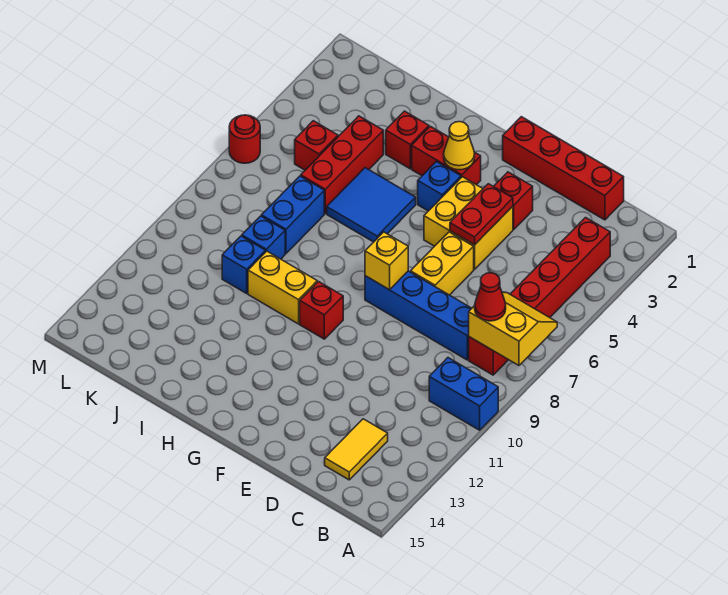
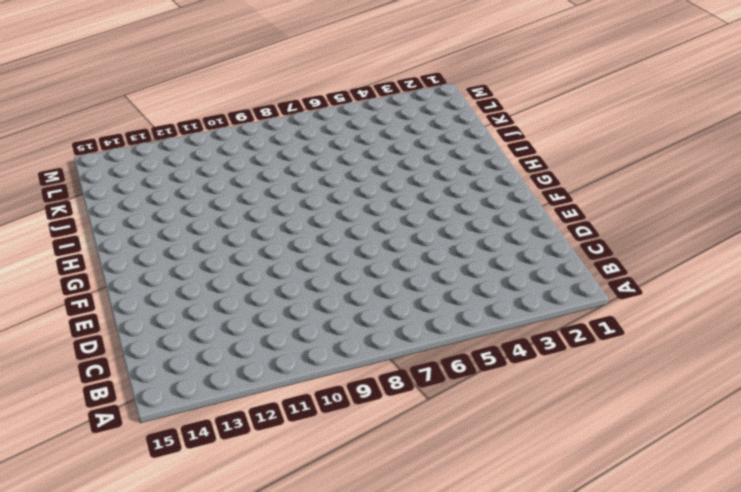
none -> blue brick A10:B10 level 1
none -> red brick B3:B8 level 1
none -> red brick C1:F1 level 1

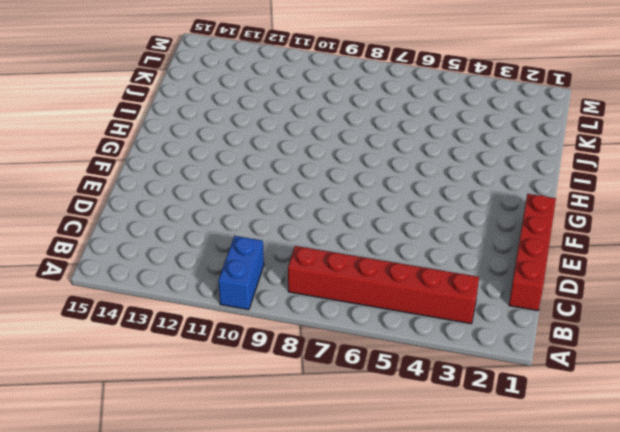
none -> blue brick C8:F8 level 1
none -> yellow tile C13:C14 level 1
none -> red brick E3 level 1

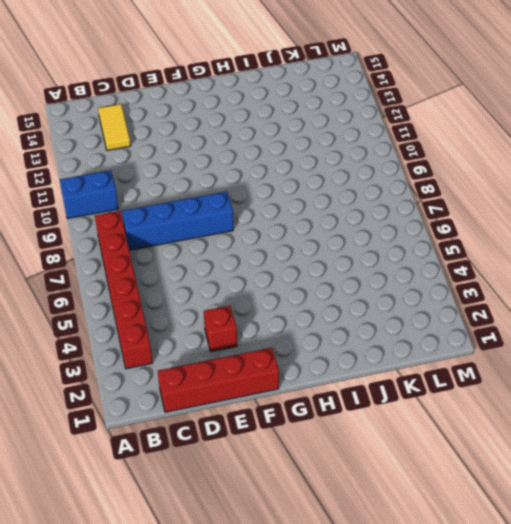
none -> yellow brick E4:F5 level 1
none -> yellow brick E6:E7 level 1
none -> red brick G3:H3 level 1

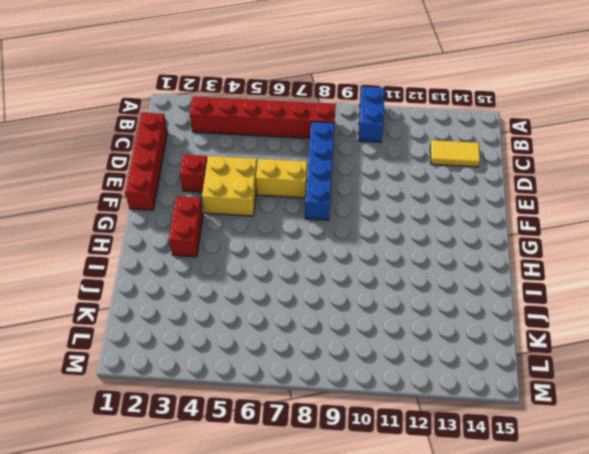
none -> blue brick G4 level 1
none -> red brick G10 level 1
none -> blue tile H5:I6 level 1

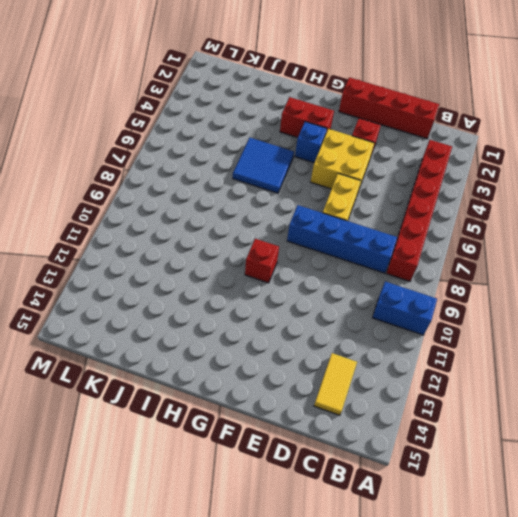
none -> yellow brick H10:I10 level 1
none -> red brick I3 level 1
none -> red brick J4:J6 level 1

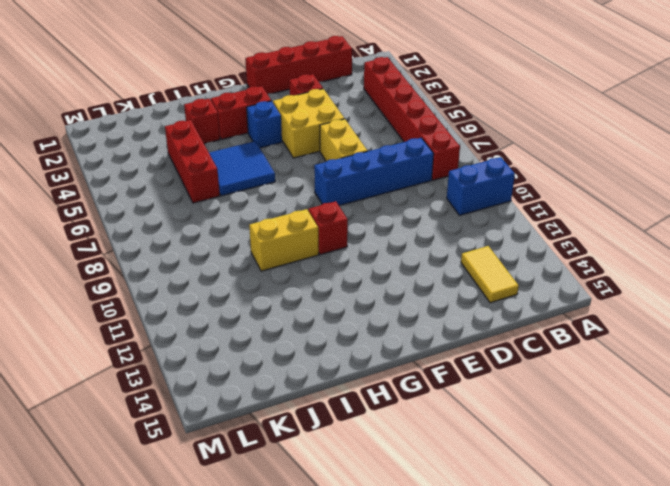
none -> blue brick J7:J8 level 1
none -> blue brick J9 level 1
none -> blue brick J10 level 1

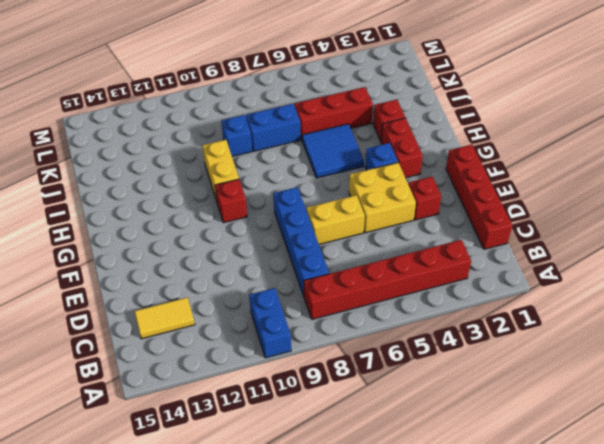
none -> blue brick J10 level 1
none -> red brick K5 level 1
none -> red round brick M6 level 1

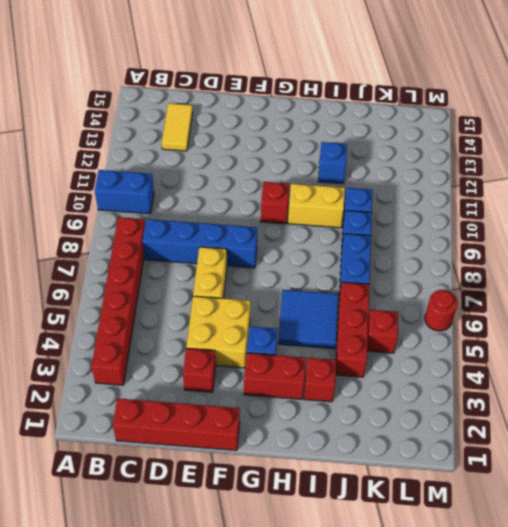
blue brick I12 level 1 -> none
none -> yellow slope A7:B8 level 2 top 8
none -> red plate E4:E5 level 2
none -> yellow brick F8 level 2

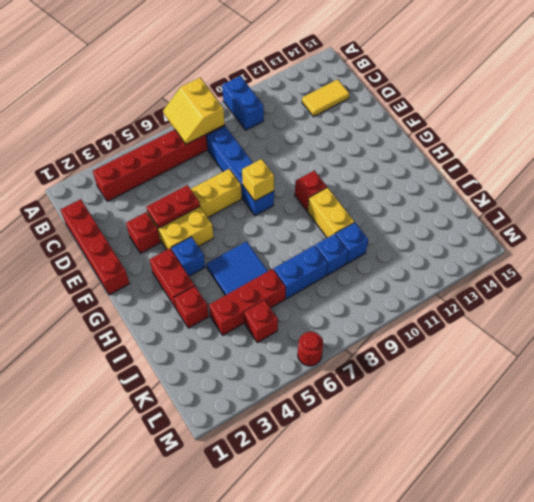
none -> yellow cone G3 level 2
none -> red cone B8 level 3

